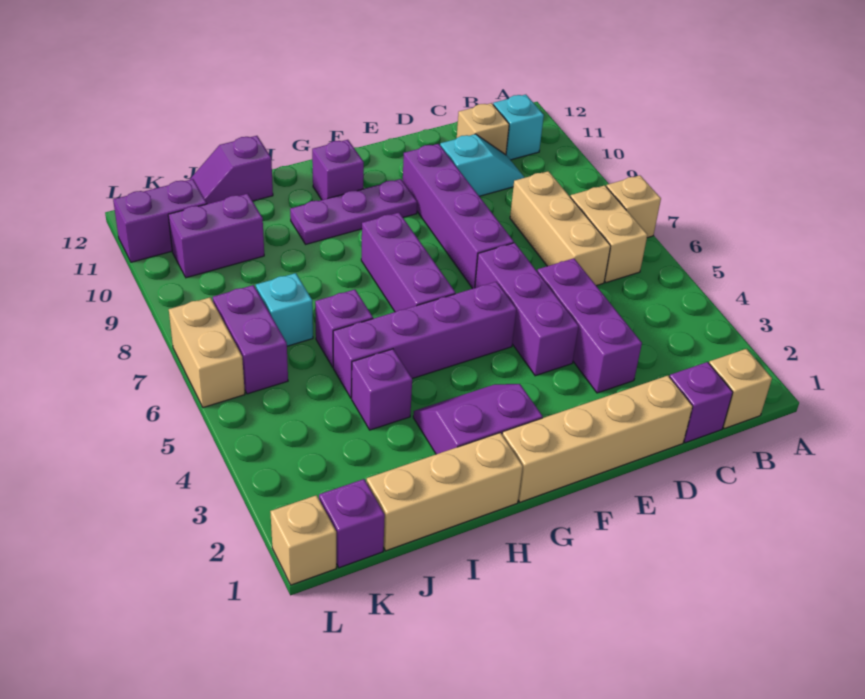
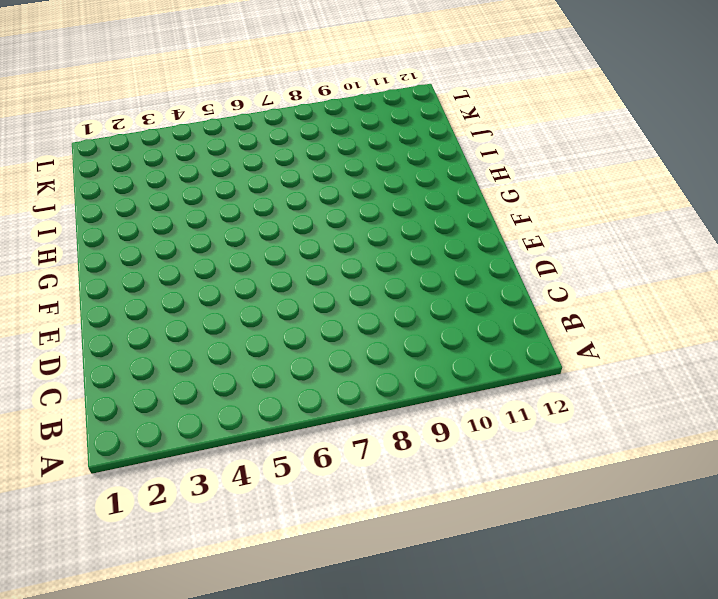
none -> tan brick A7 level 1
none -> tan brick B1 level 1
none -> tan brick B6:B7 level 1

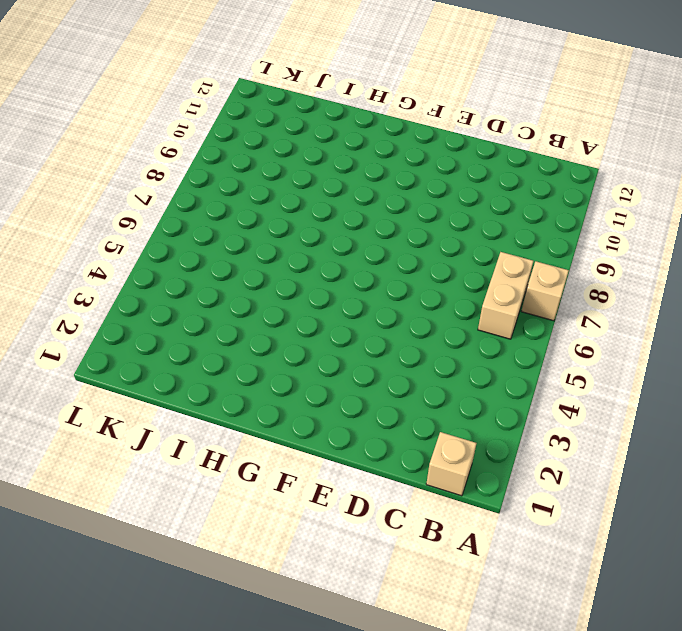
none -> cyan brick B11 level 1
none -> purple brick C1 level 1
none -> tan brick C6:C8 level 1

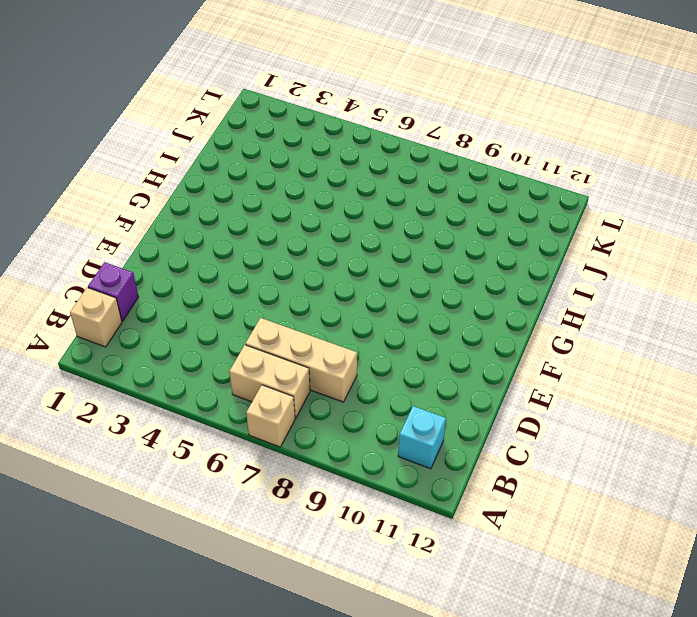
none -> cyan slope C10:D10 level 1 top D
none -> tan brick C11 level 1
none -> tan brick D1:G1 level 1

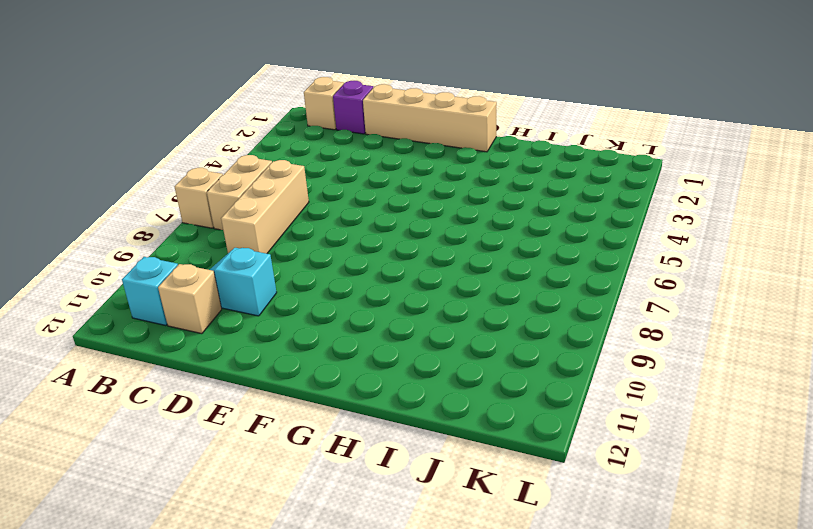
none -> purple brick D3:D5 level 1
none -> purple brick E4:E6 level 1
none -> purple brick E7:E10 level 1

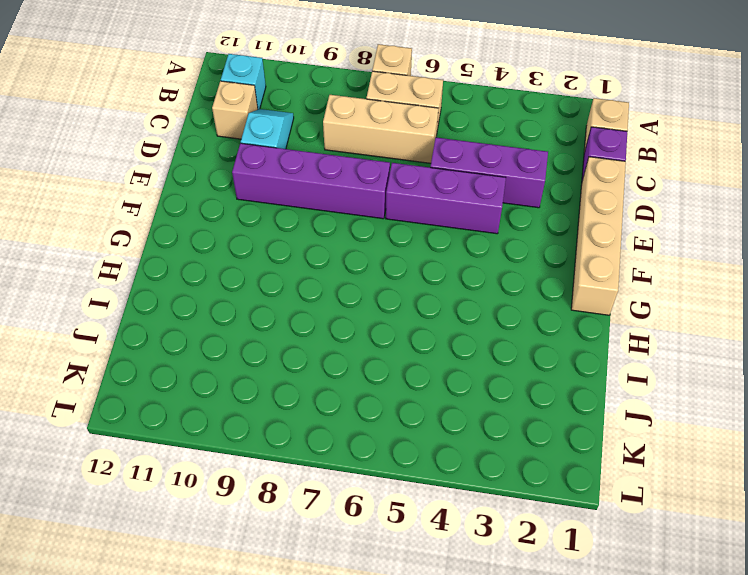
none -> purple brick F5:I5 level 1
none -> purple plate F10:H10 level 1
none -> purple slope G2:H3 level 1 top 2

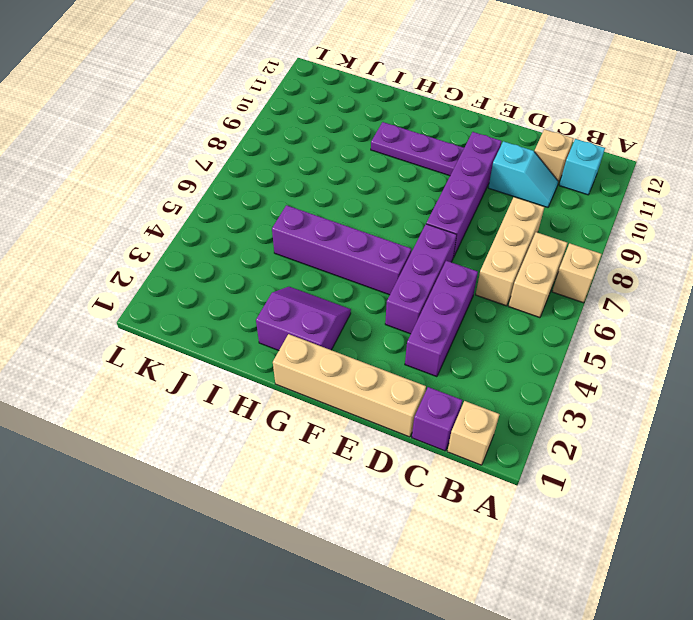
none -> purple brick G6:G8 level 1
none -> purple brick G11 level 1
none -> tan brick H1:J1 level 1

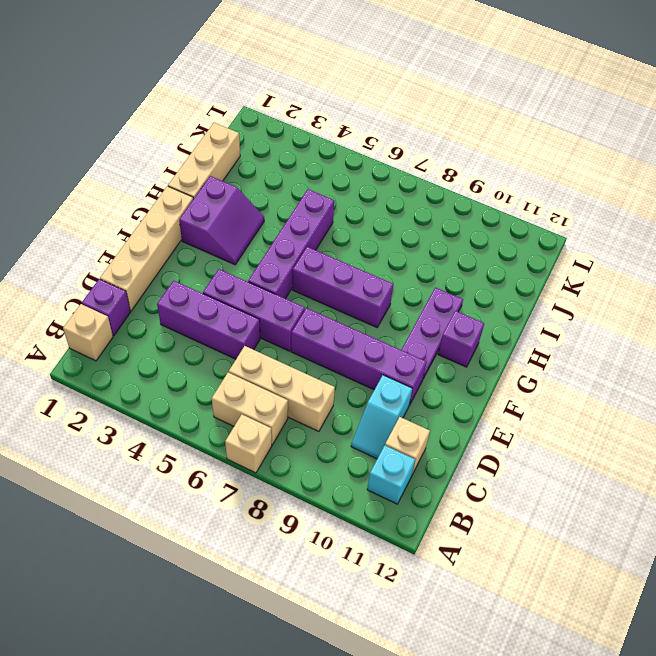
none -> purple brick I4 level 1
none -> purple brick I6 level 1
none -> purple slope I12:J12 level 1 top I

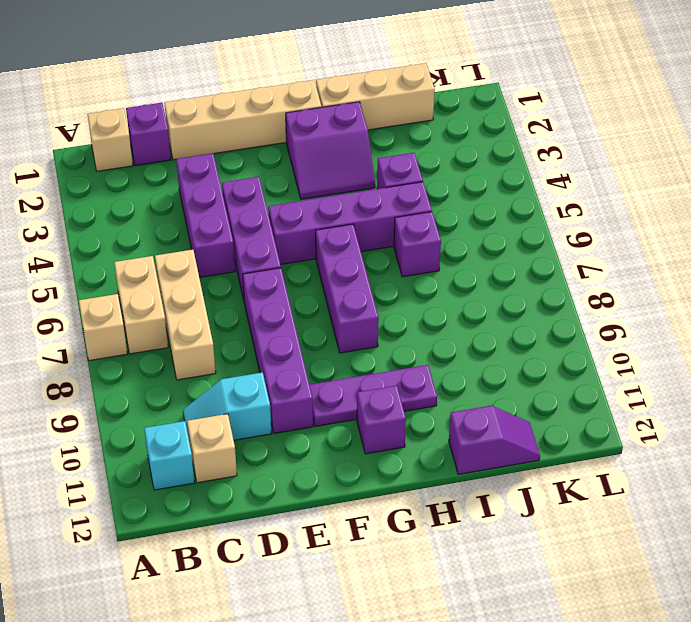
none -> cyan brick J7 level 1
none -> purple brick J10:K10 level 1
none -> purple brick K1 level 1

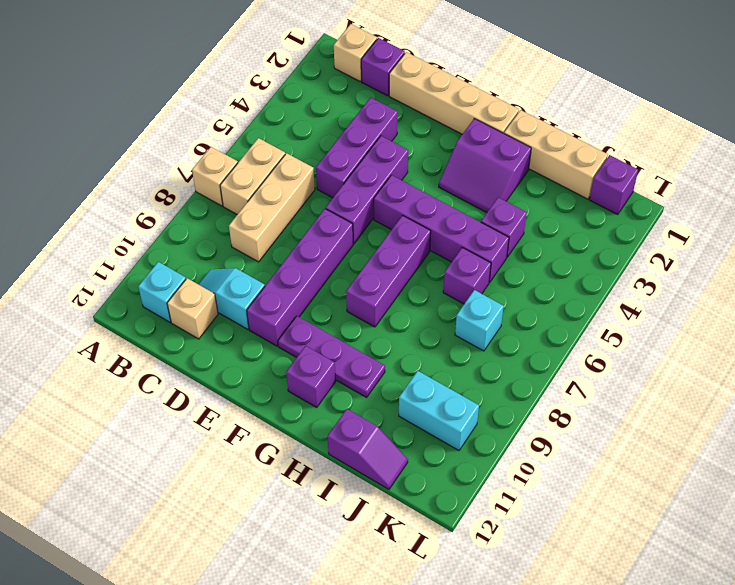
cyan brick J10:K10 level 1 -> purple brick J10:K10 level 1
none -> purple brick K6:K7 level 1
none -> purple brick K11:L11 level 1
none -> tan brick L1 level 1

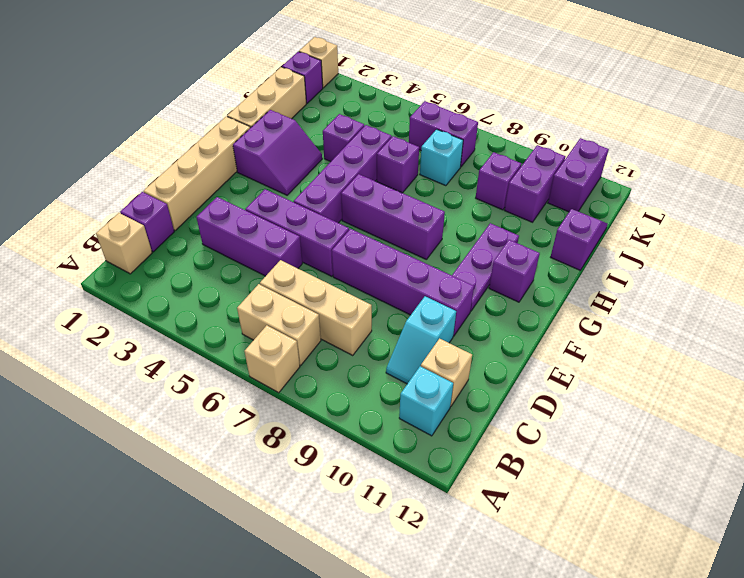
purple brick J9 level 1 -> none
none -> tan brick L6:L7 level 1

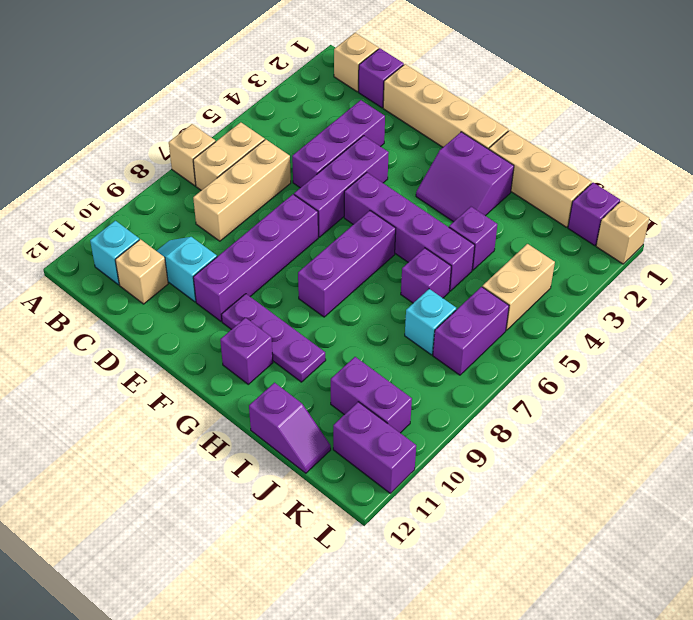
tan brick K4:K5 level 1 -> tan brick L6:L7 level 1

